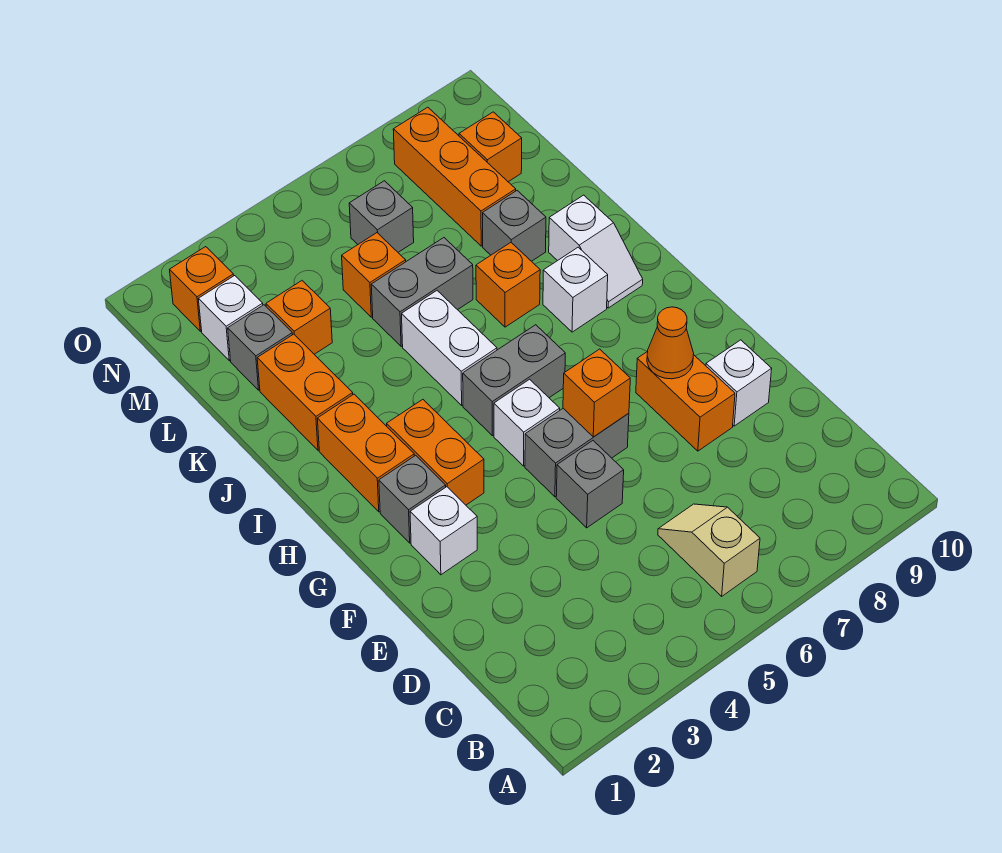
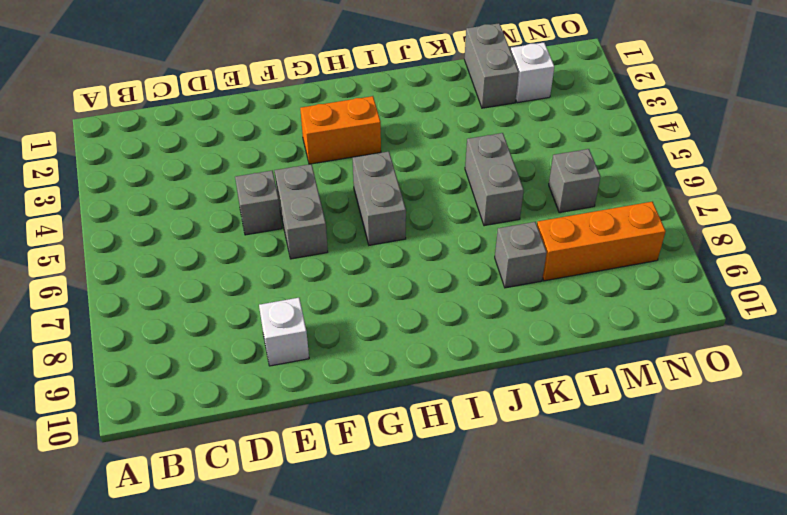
grey brick L1:L2 level 1 -> grey brick L2 level 1
none -> tan slope B6:C6 level 1 top B
none -> orange brick E8:F8 level 1
none -> white brick F2 level 1

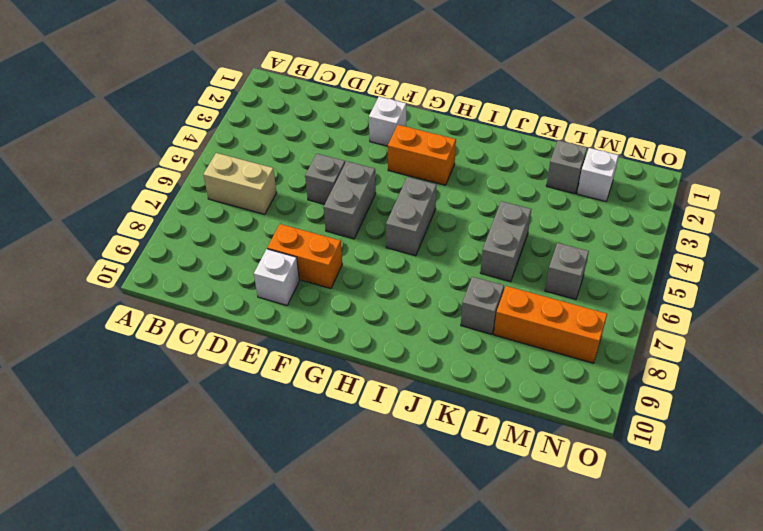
tan brick B6:C6 level 1 -> tan slope B6:C6 level 1 top B
none -> grey brick G2 level 1
none -> white brick G5 level 1
none -> orange brick H2:I2 level 1

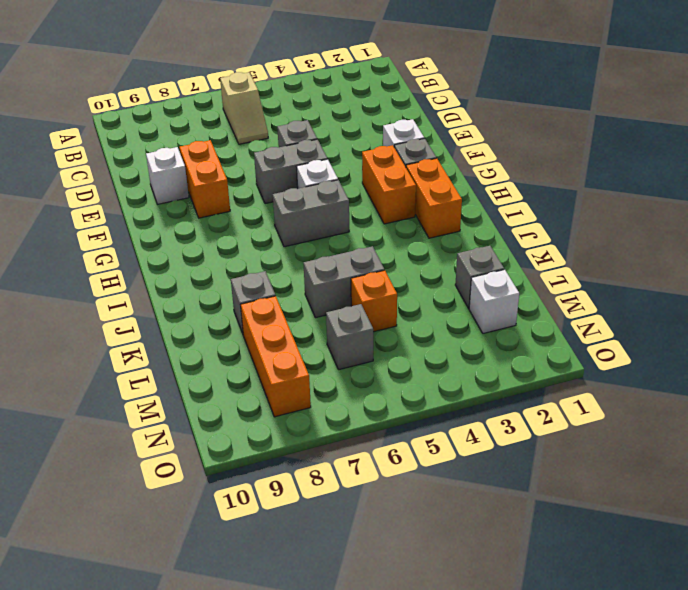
none -> white brick I5:J5 level 1
none -> white brick I8 level 1
none -> white slope I9:J9 level 1 top J

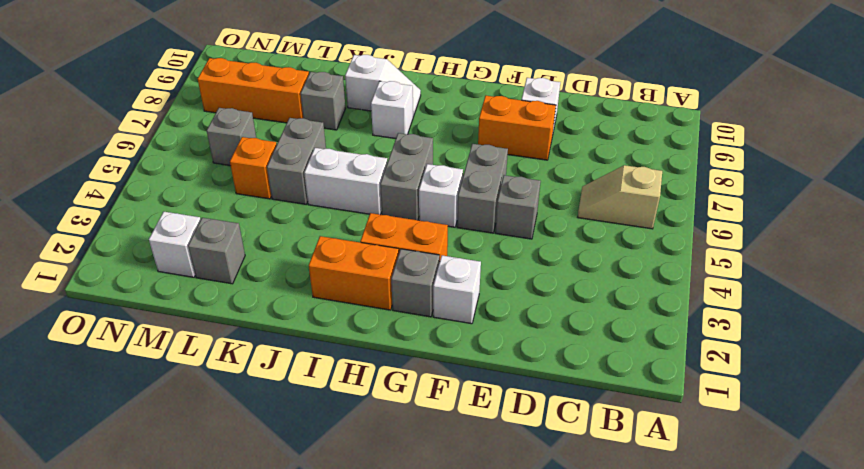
none -> orange brick J2:K2 level 1
none -> orange brick J7 level 1
none -> orange brick L3 level 1

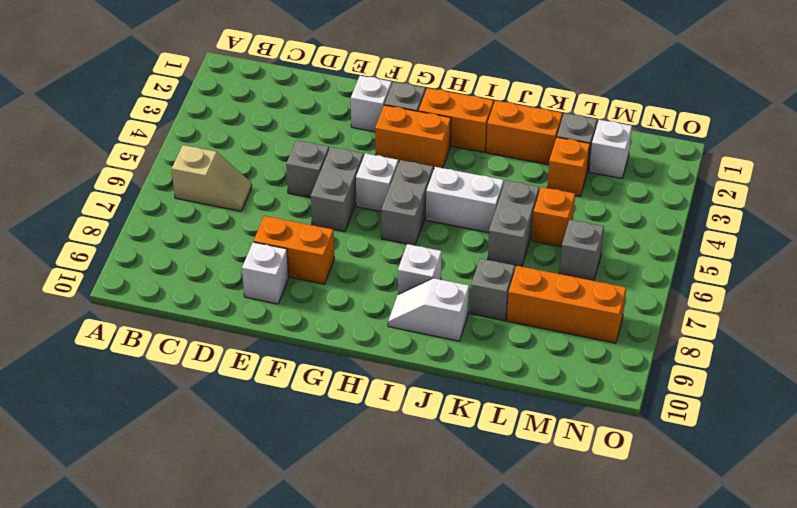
none -> orange brick J7 level 1
none -> orange brick M9 level 1
none -> orange brick N2 level 1

